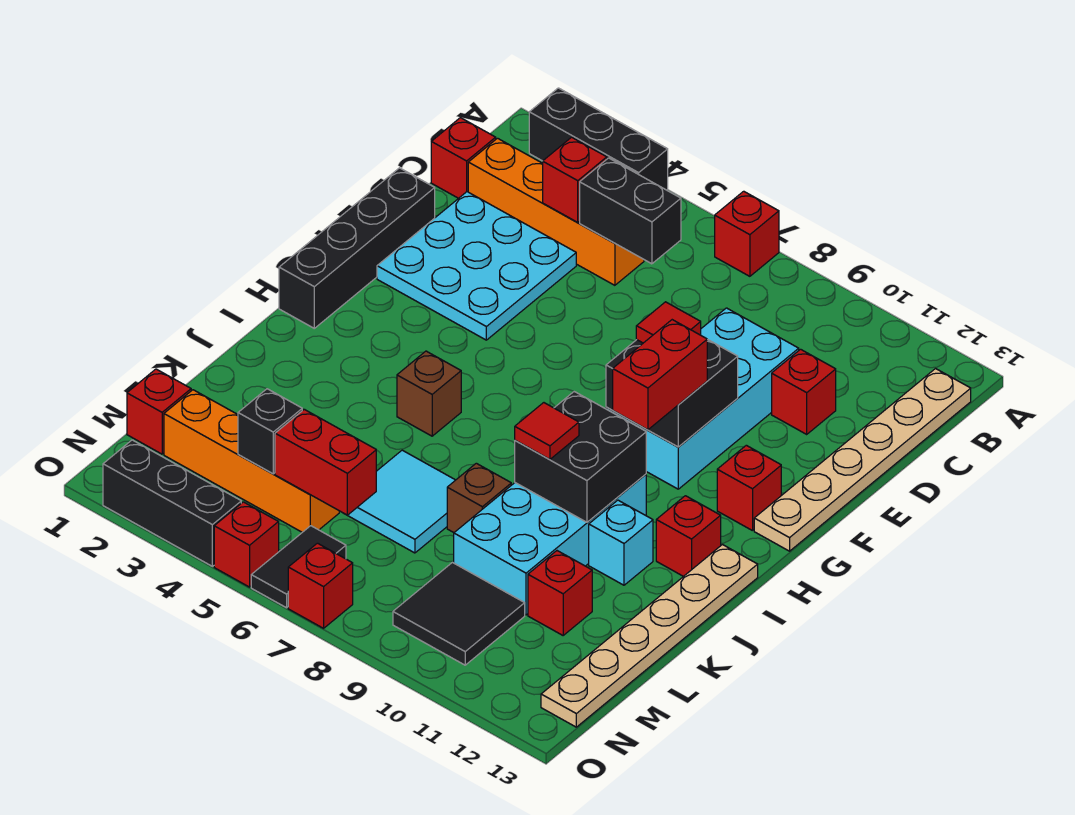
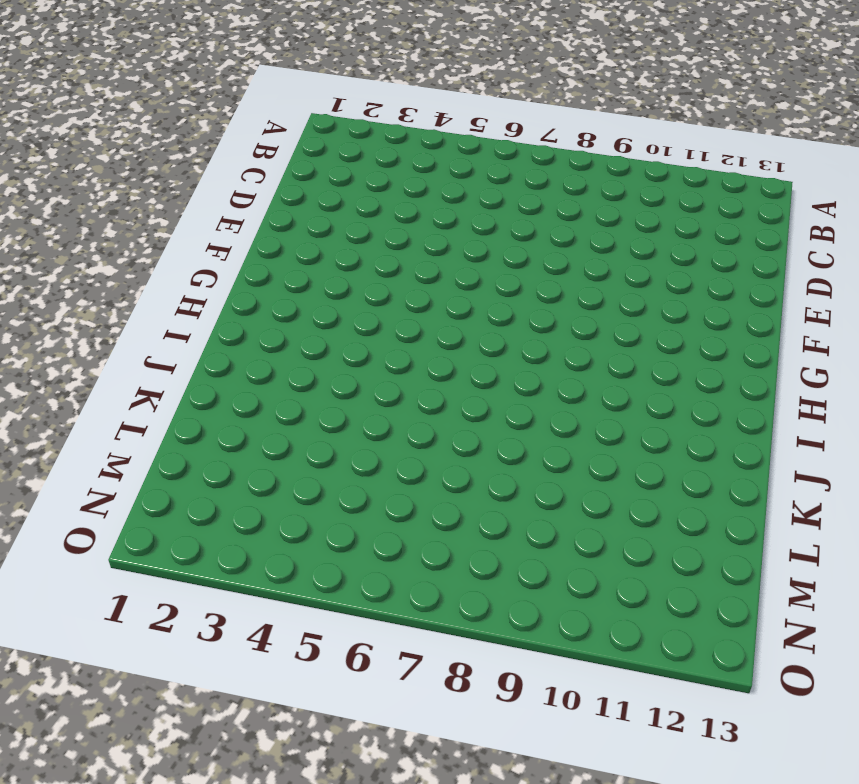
none -> black brick A2:A4 level 1
none -> red brick A7 level 1
none -> tan plate B13:G13 level 1
none -> red brick C1 level 1

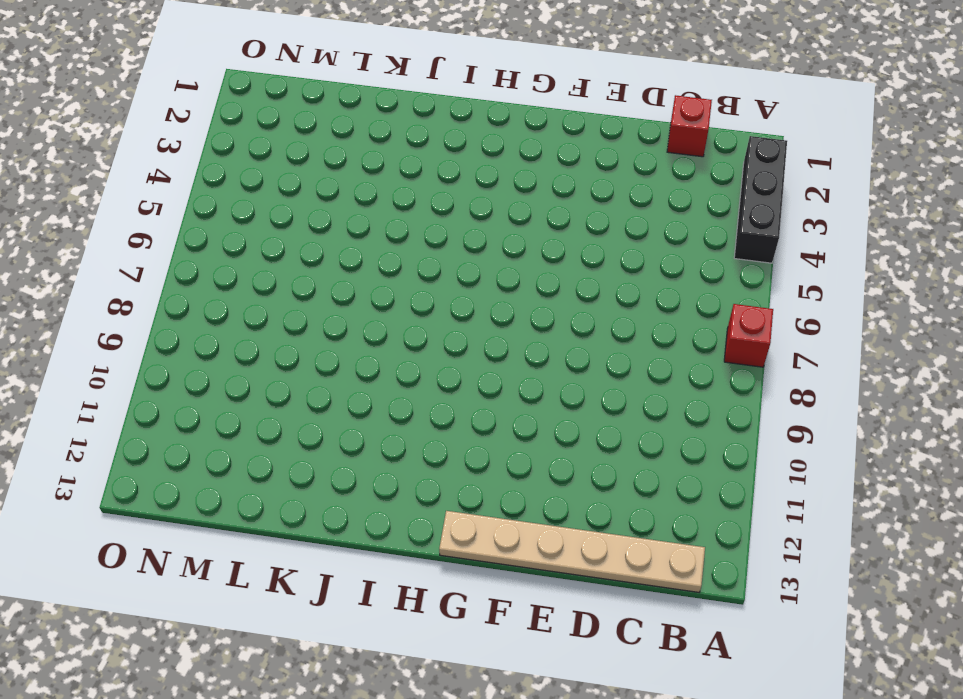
none -> orange brick C2:C5 level 1
none -> cyan plate D2:F4 level 1
none -> cyan brick D9:G10 level 1
none -> red brick D11 level 1

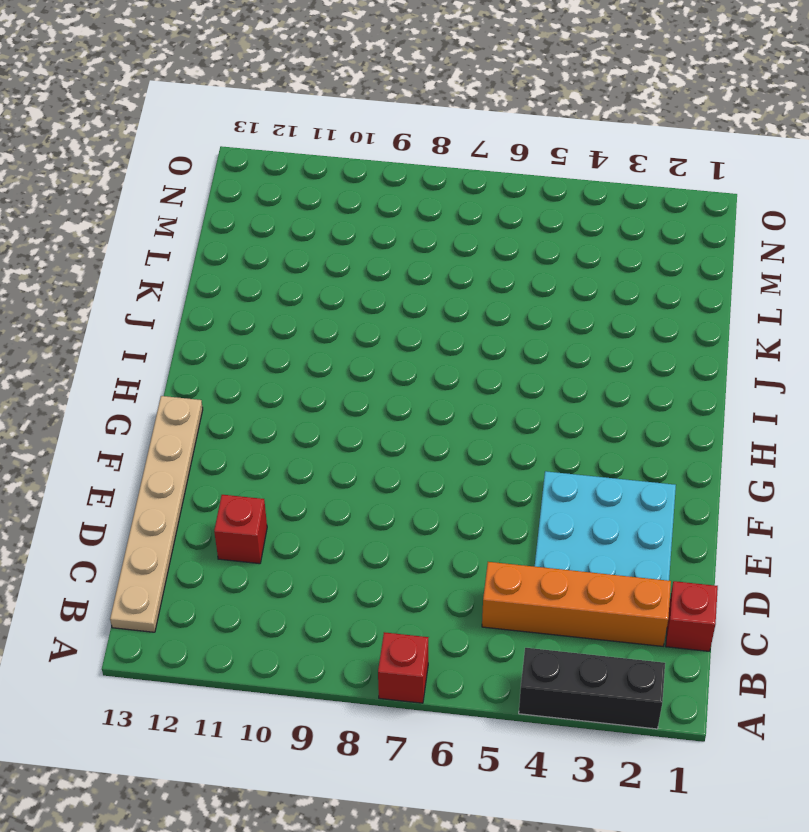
none -> cyan brick D9:G10 level 1
none -> black brick E1:H1 level 1
none -> red brick G12 level 1
none -> brown brick I5 level 1

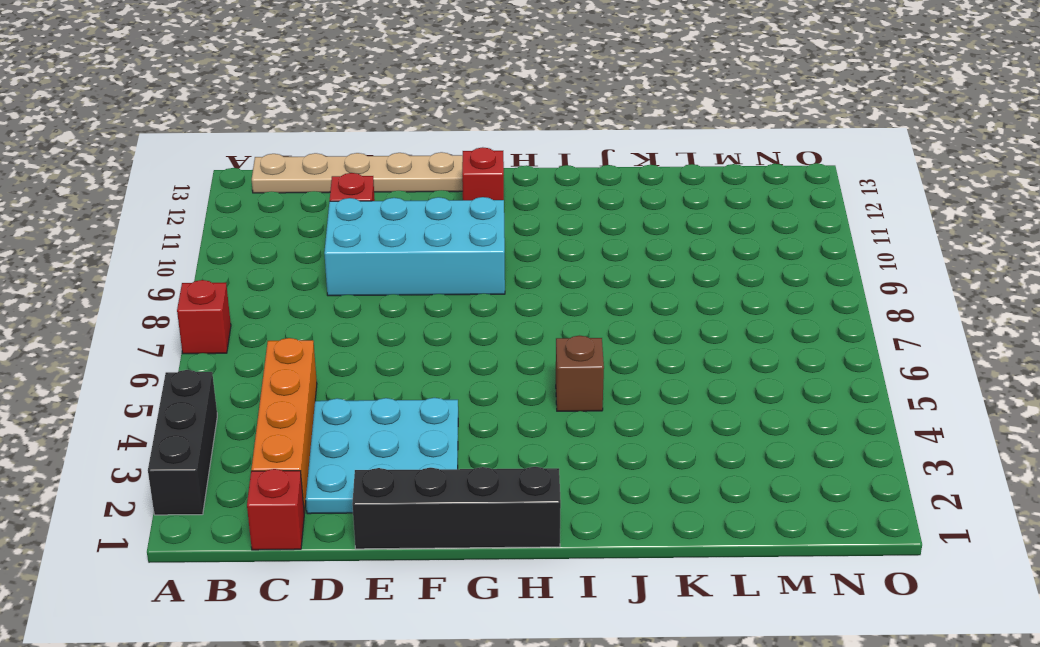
none -> cyan brick I9:L10 level 1
none -> red brick I12 level 1
none -> tan plate I13:N13 level 1
none -> cyan brick J11 level 1

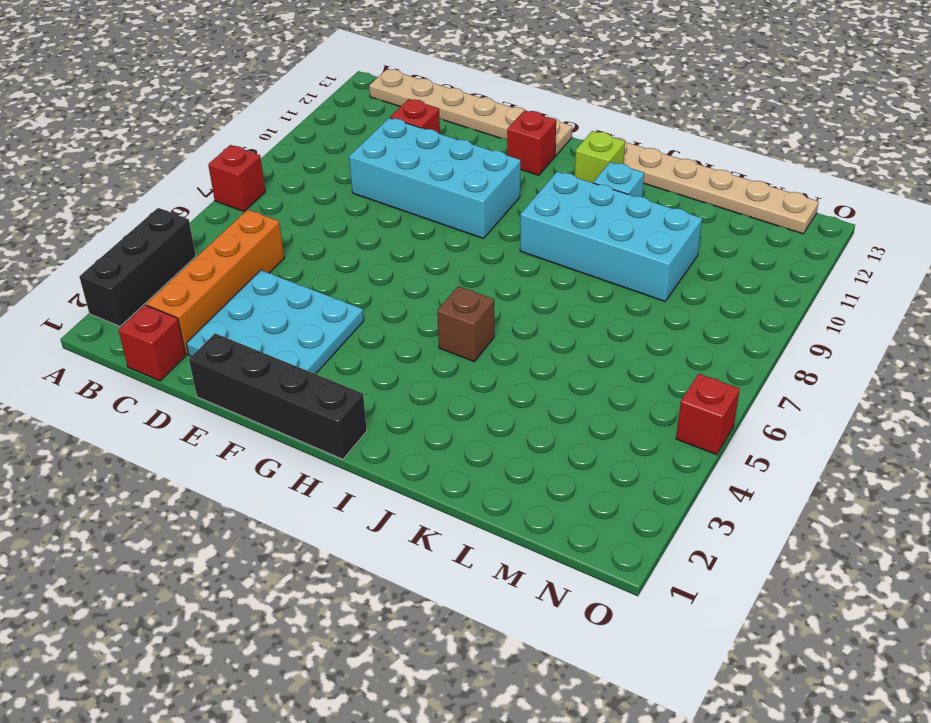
lime brick I12 level 1 -> red brick I12 level 1
none -> cyan tile K6:L7 level 1
none -> brown brick K8 level 1
none -> red brick L11 level 1
none -> red brick M1 level 1

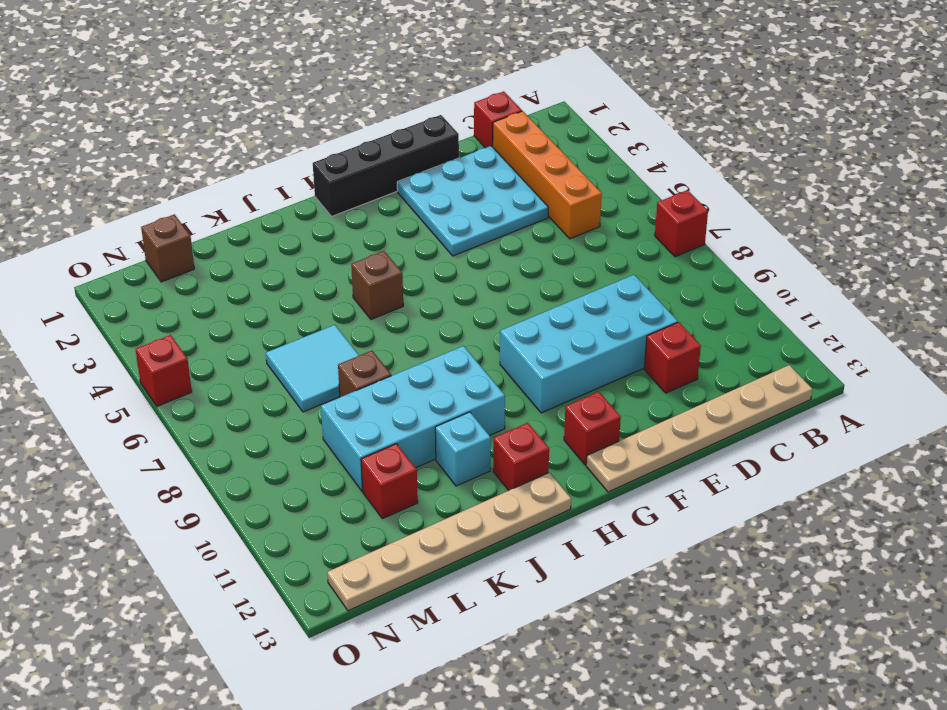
brown brick M1 level 1 -> red brick M1 level 1
none -> black brick A2:A4 level 1
none -> orange brick M2:M5 level 1
none -> black tile M9:N10 level 1
none -> black tile N6:O6 level 1

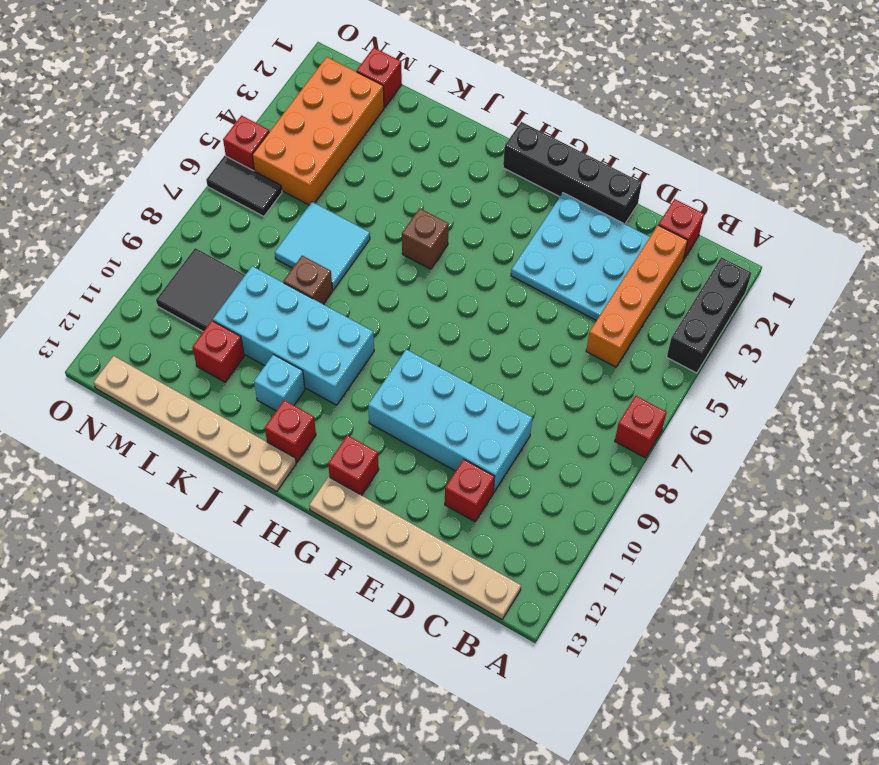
orange brick M2:N5 level 1 -> orange brick M2:M5 level 1
none -> black brick O2:O4 level 1
none -> red brick O7 level 1
none -> red brick C4 level 2
none -> black brick C5:C6 level 2

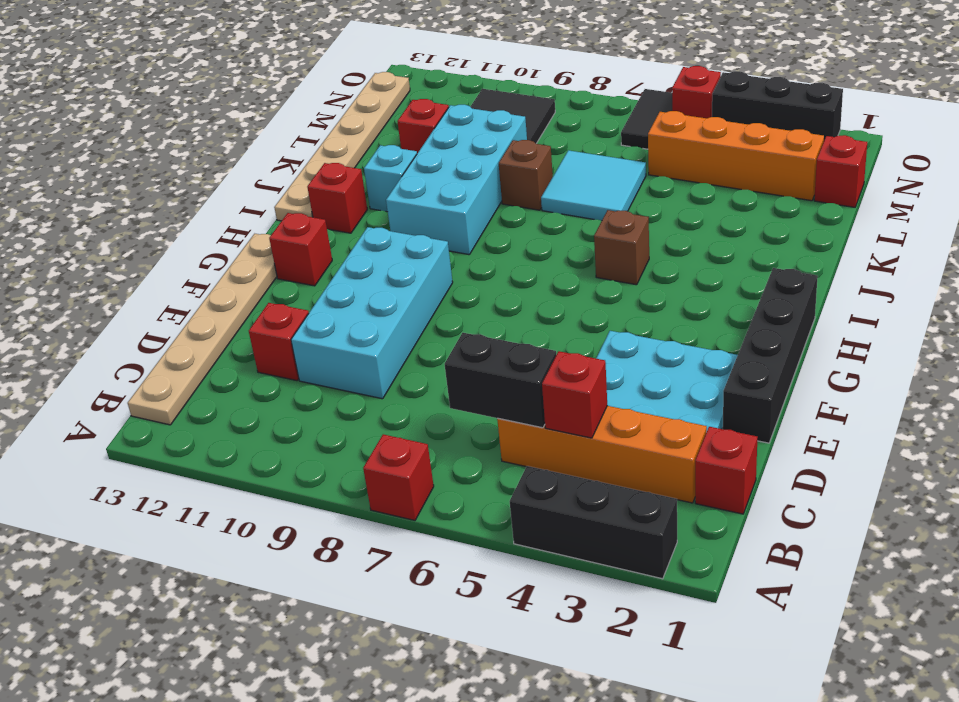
none -> red brick O7 level 1
none -> black brick F9:G10 level 2
none -> black brick I9:J10 level 2
none -> black brick M4 level 2

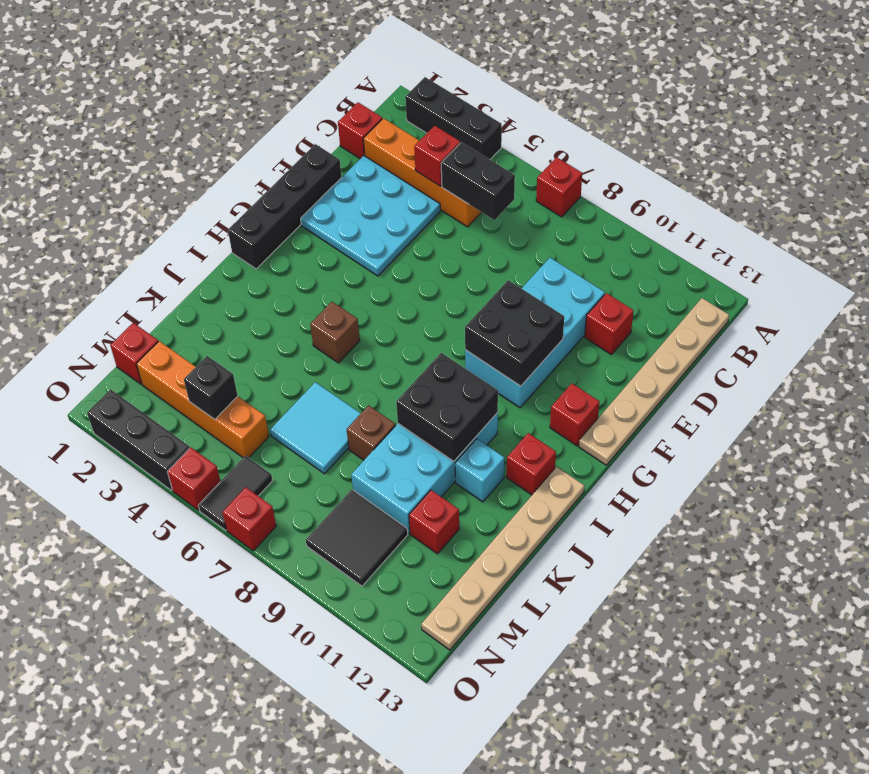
none -> red brick M5:M6 level 2
none -> red tile F9 level 3
none -> red brick G10:H10 level 3
none -> red tile J9 level 3

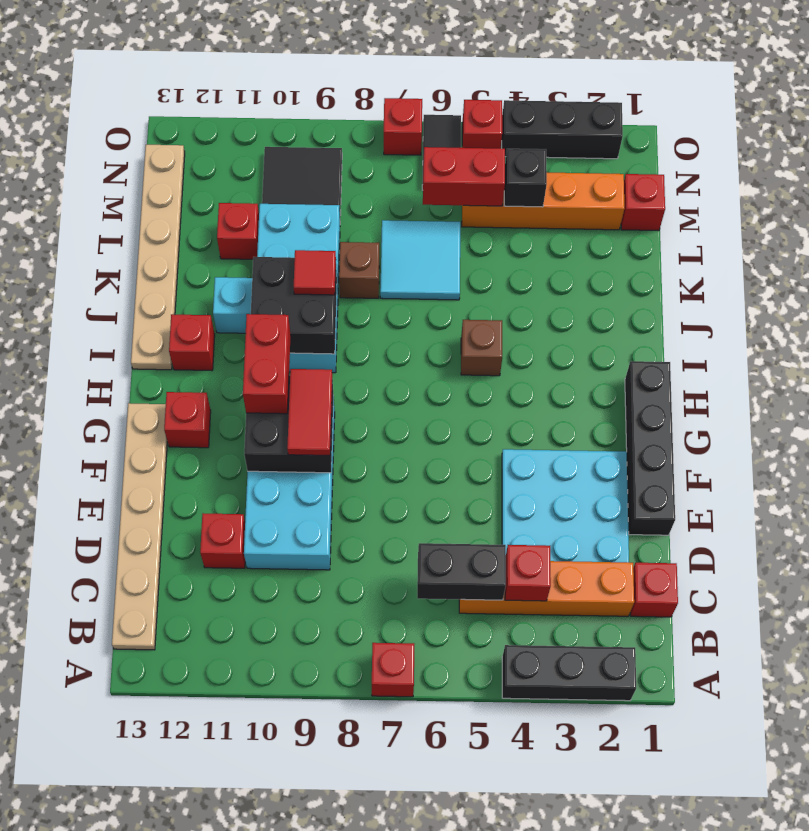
red tile F9:G9 level 3 -> red tile F9 level 3

